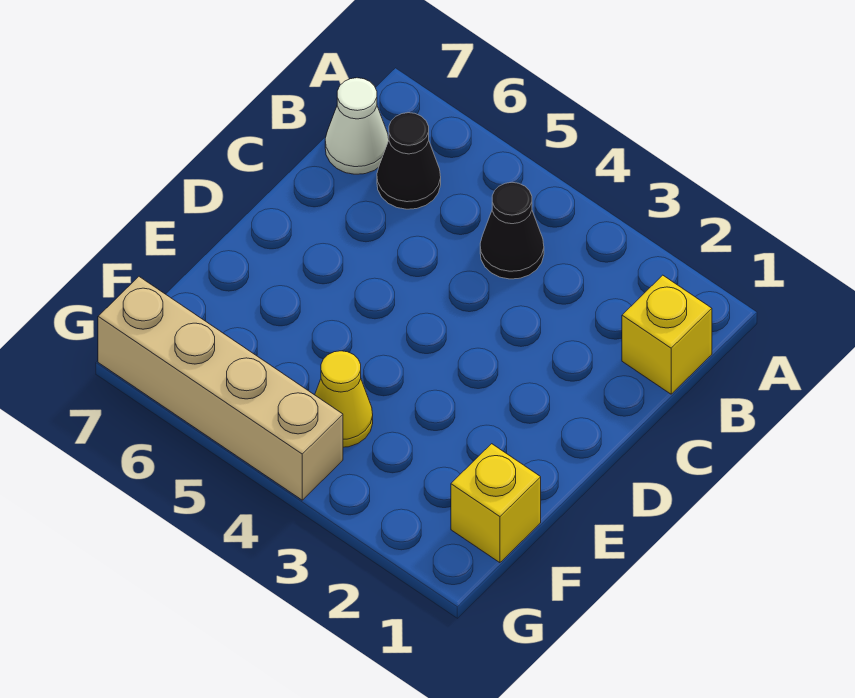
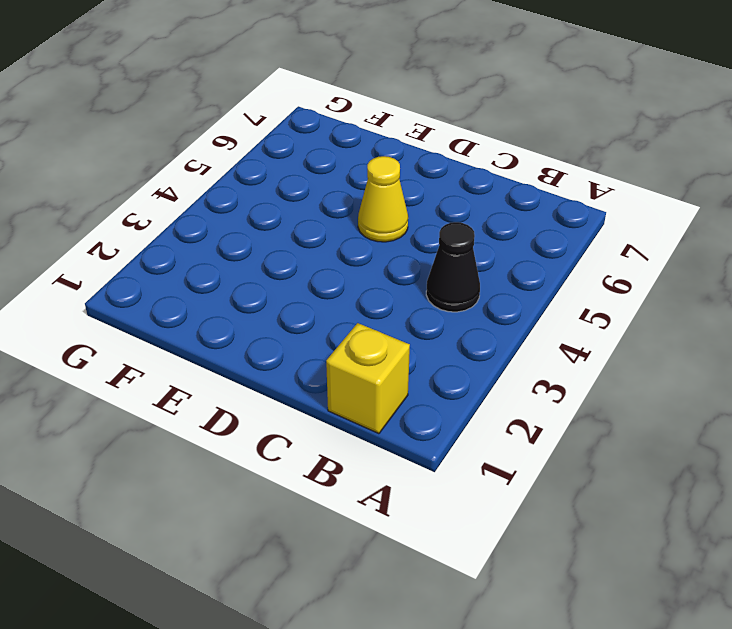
yellow cone D5 level 1 -> yellow cone F4 level 1
none -> black cone B6 level 1
none -> white cone B7 level 1

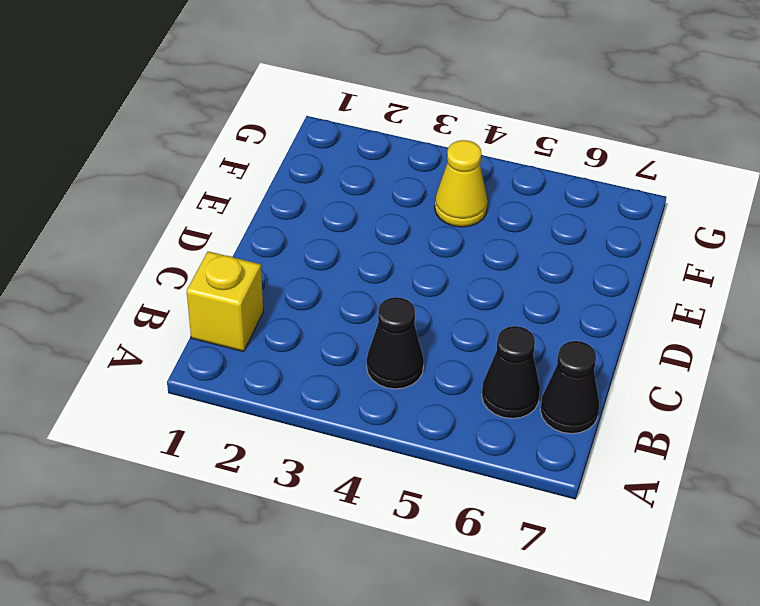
black cone B7 level 1 -> white cone B7 level 1
none -> yellow brick F1 level 1
none -> tan brick G4:G7 level 1

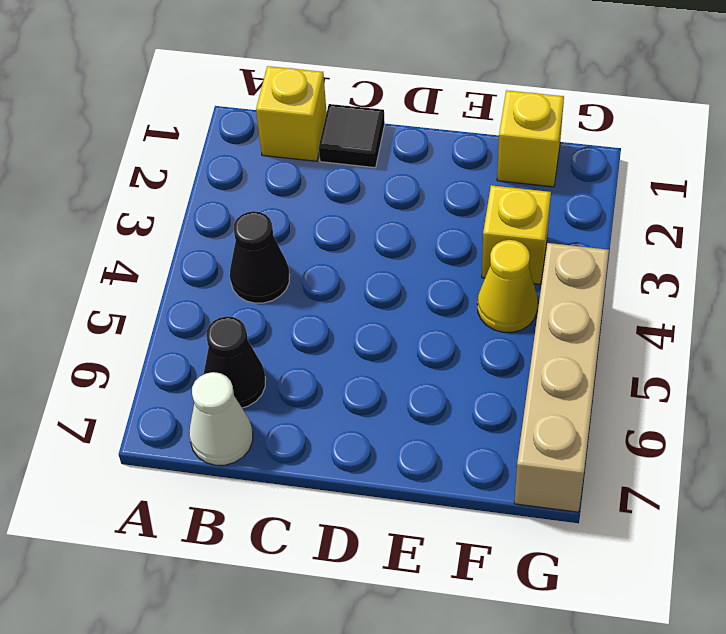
black tile C1 level 1 -> none
yellow brick F3 level 1 -> none

